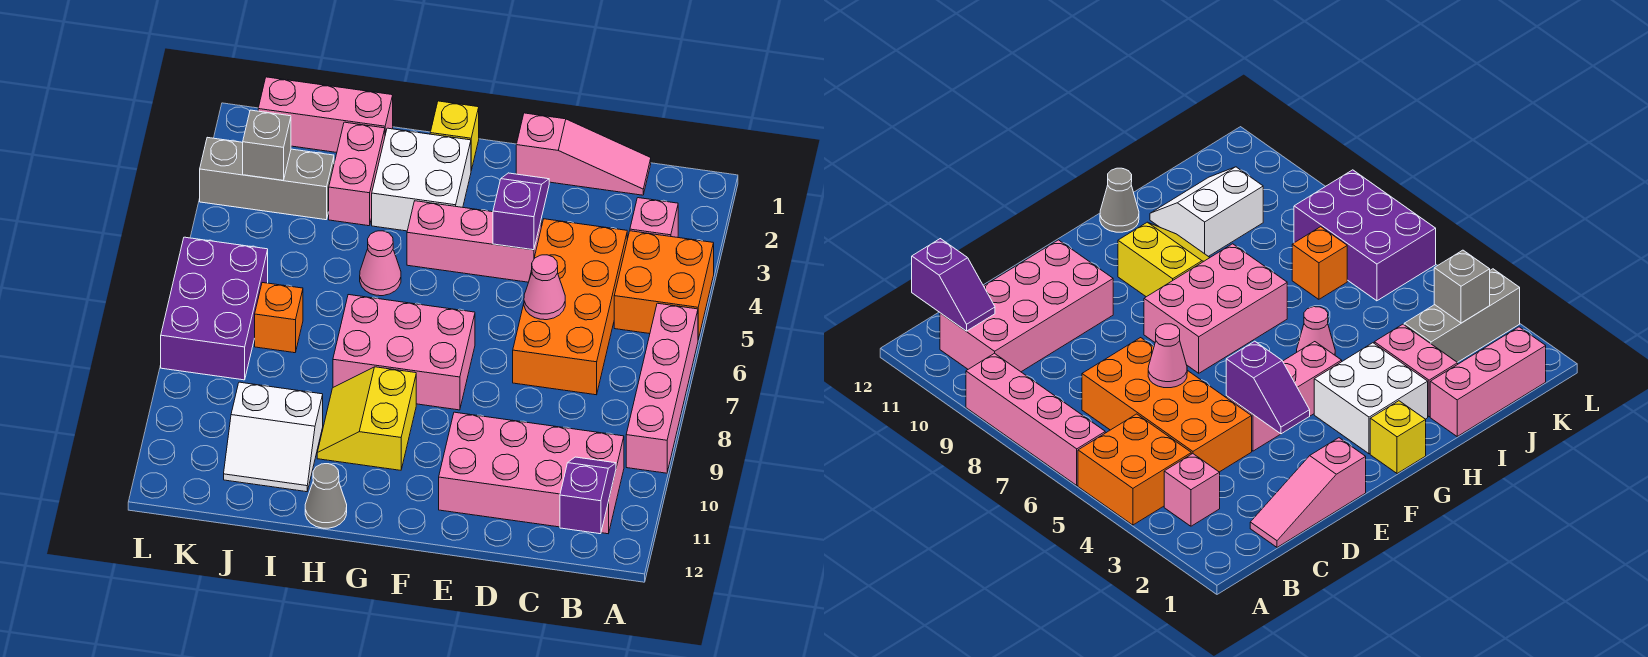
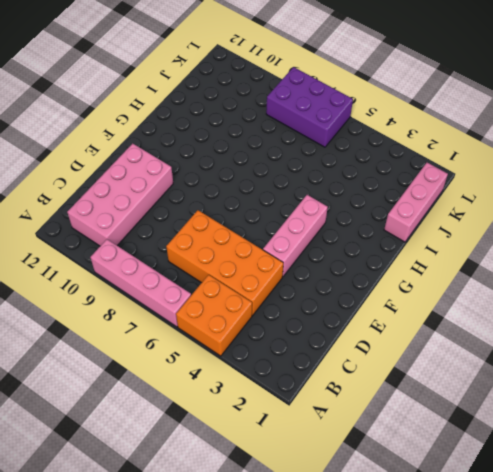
none -> pink brick B3 level 1
none -> pink slope C1:E1 level 1 top E
none -> pink brick F7:H8 level 1

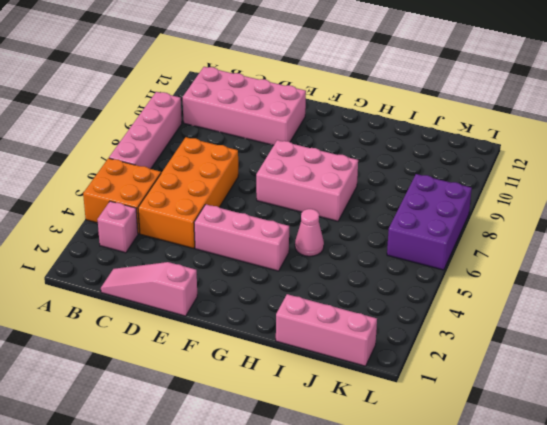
none -> yellow brick G1 level 1
none -> white brick G2:H3 level 1
none -> yellow slope G9:H10 level 1 top G

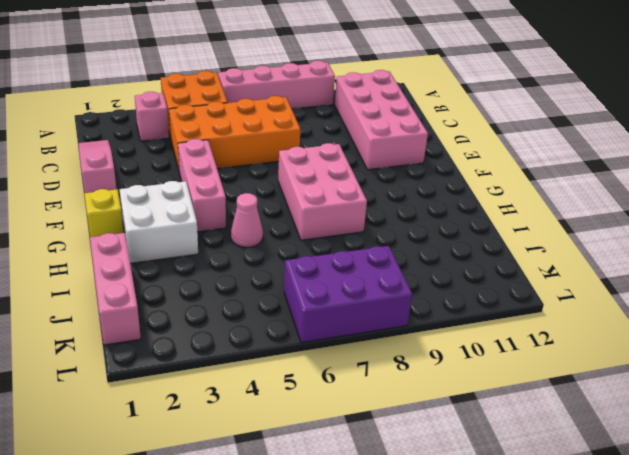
none -> yellow slope G9:H10 level 1 top G
none -> grey cone H12 level 1
none -> pink brick I2:I3 level 1

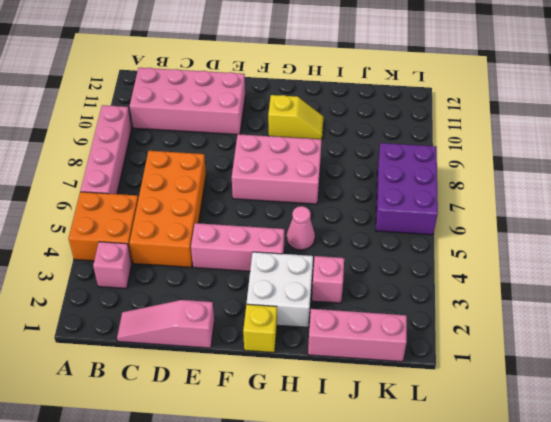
yellow slope G10:H10 level 1 top G -> yellow slope G9:H10 level 1 top G
pink brick I3 level 1 -> pink brick I2:I3 level 1
none -> grey cone H12 level 1
none -> white slope I10:J11 level 1 top 10
none -> grey brick J3:L3 level 1

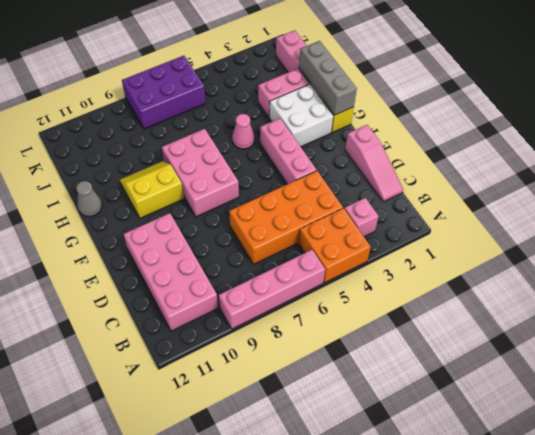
grey brick G1:I1 level 2 -> grey brick J3:L3 level 1
none -> white slope I10:J11 level 1 top 10
none -> orange brick J7 level 1
none -> purple slope B11:B12 level 2 top 12

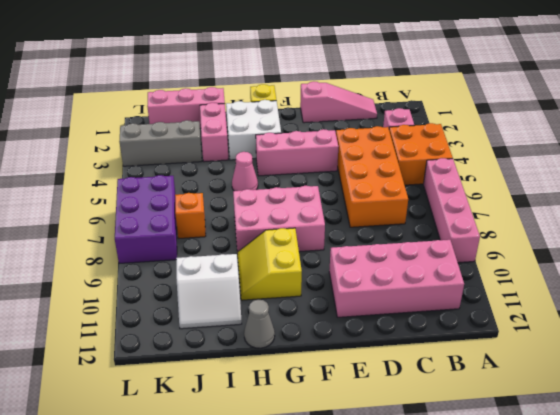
none -> purple slope B11:B12 level 2 top 12
none -> pink cone D6 level 2
none -> purple slope E3:E4 level 2 top 4

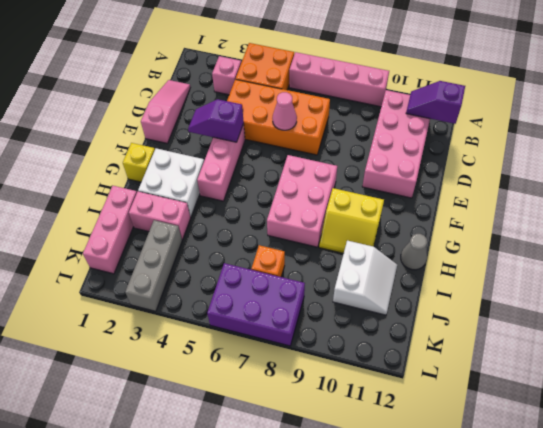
none -> pink cone H5 level 1
none -> grey brick K3 level 2

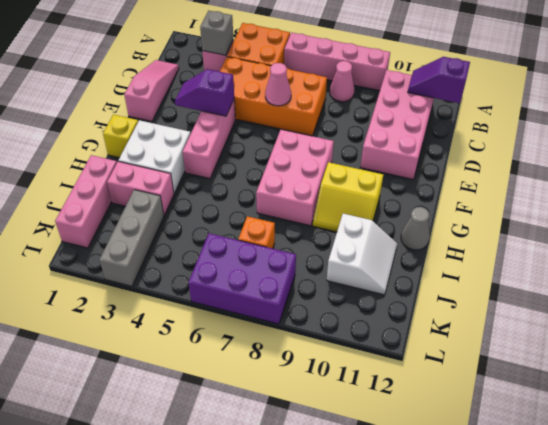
grey brick B3 level 2 -> grey brick K3 level 2
pink cone B8 level 1 -> pink cone H5 level 1

